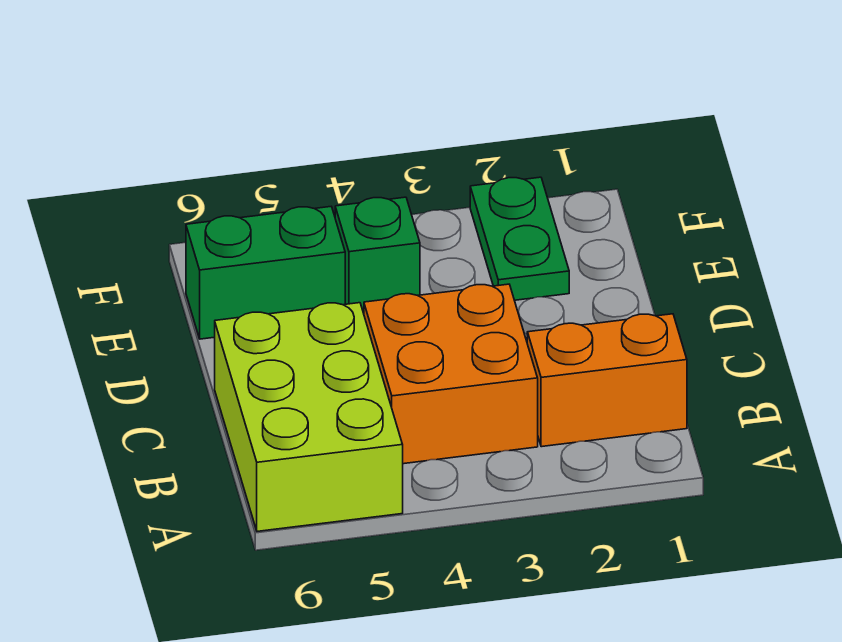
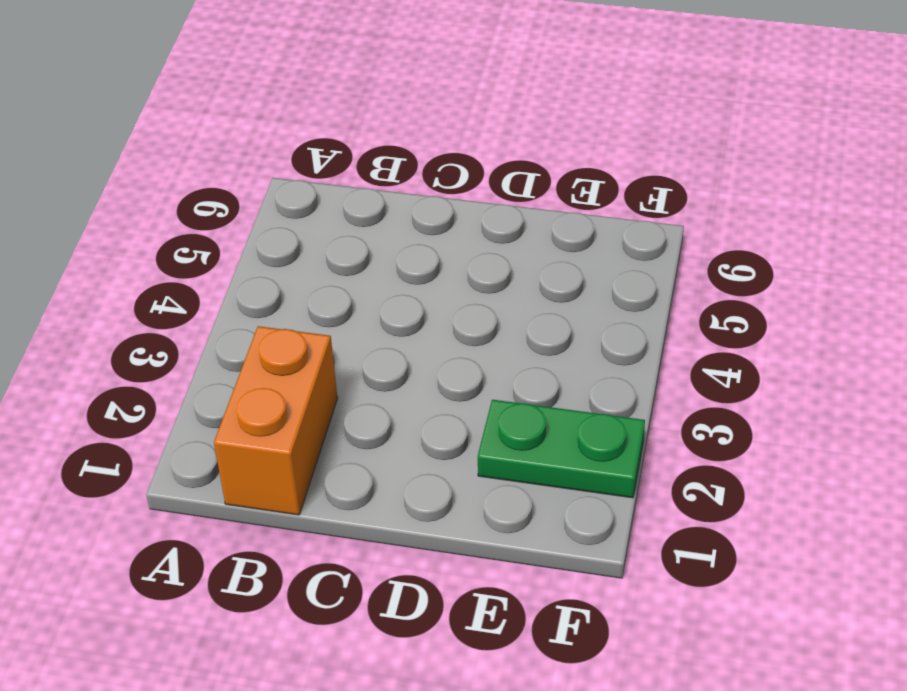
none -> lime brick A5:C6 level 1
none -> orange brick B3:C4 level 1

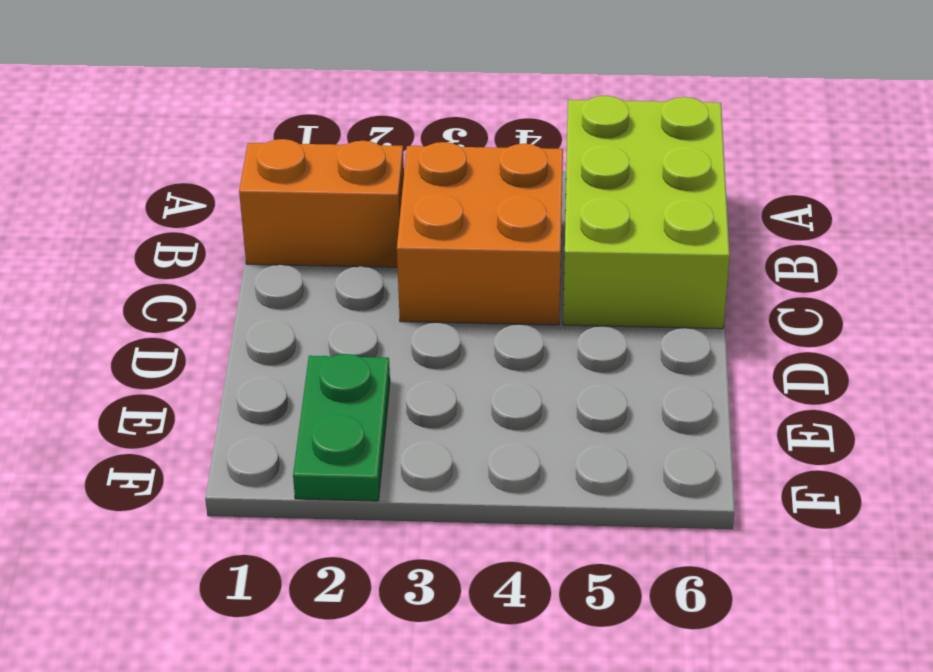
none -> green brick E4 level 1
none -> green brick E5:E6 level 1

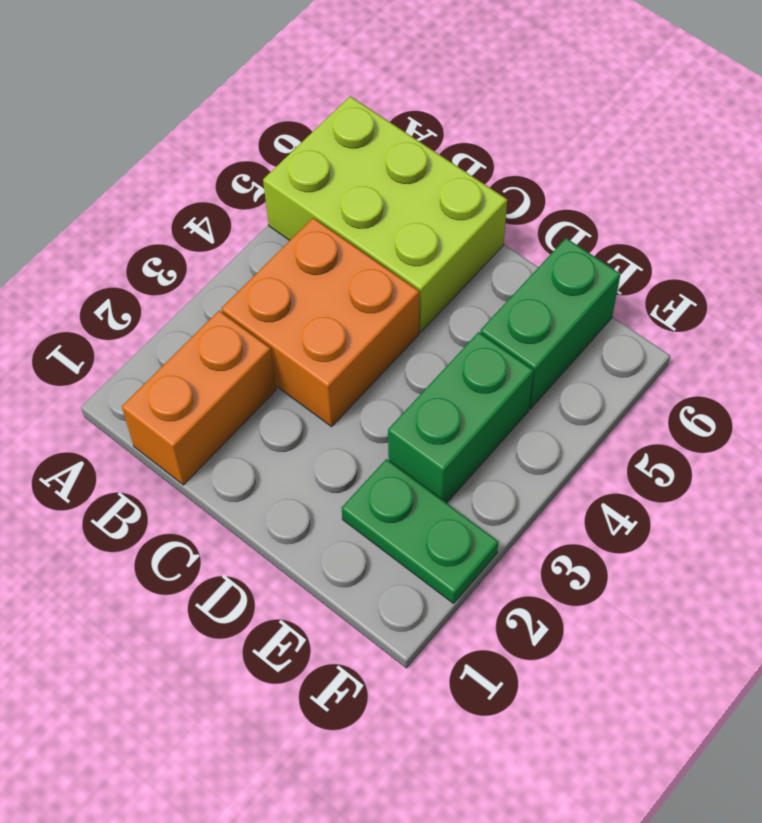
green brick E3:E4 level 1 -> green brick E4 level 1

